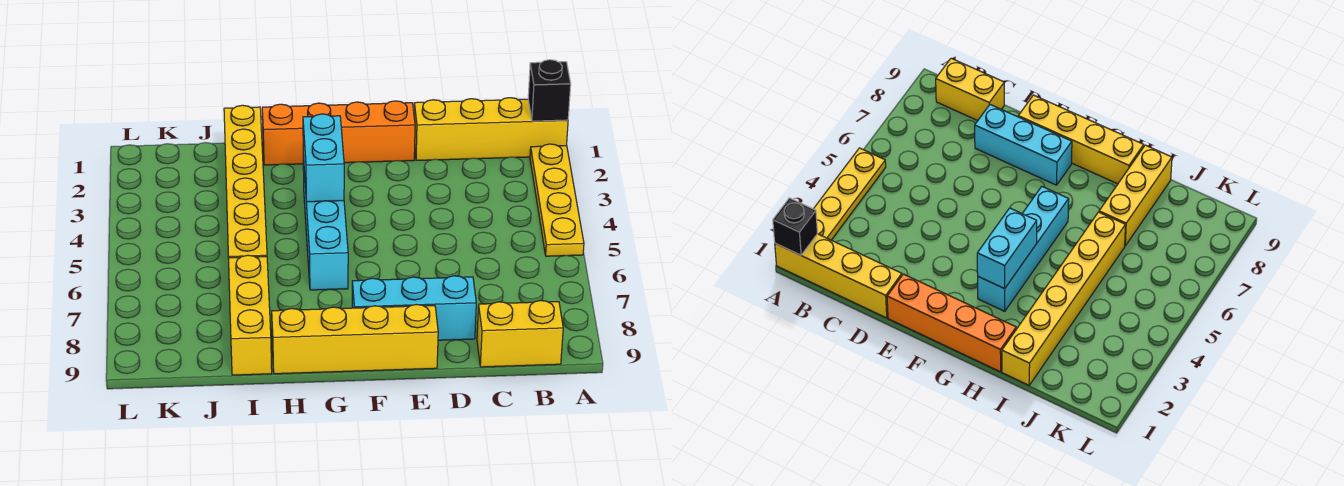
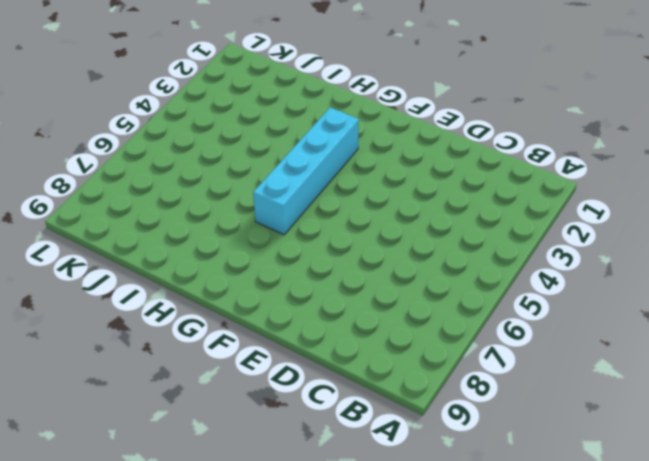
none -> yellow brick A1:D1 level 1
none -> yellow plate A2:A5 level 1

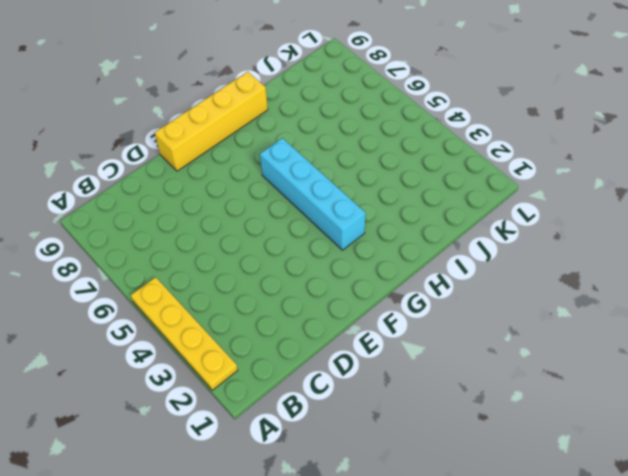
none -> yellow brick A1:D1 level 1
none -> yellow brick B9:C9 level 1

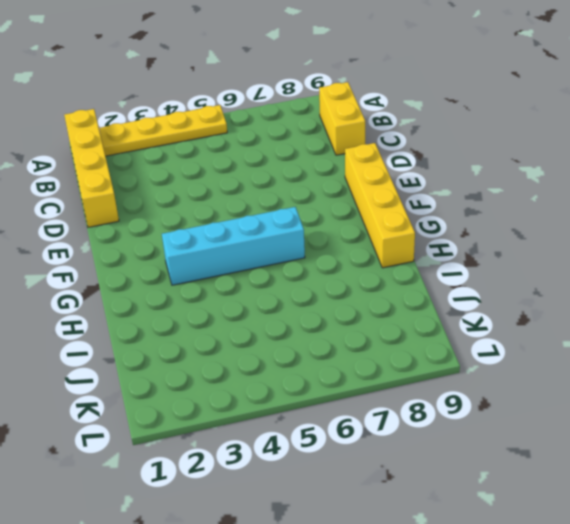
none -> cyan brick D8:F8 level 1
none -> orange brick E1:H1 level 1

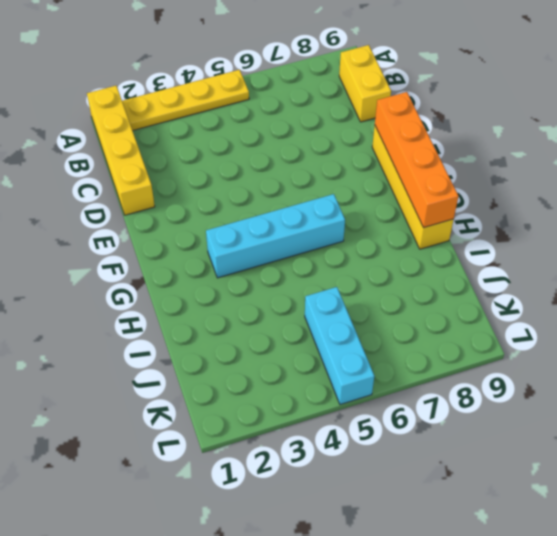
orange brick E9:H9 level 2 -> orange brick E1:H1 level 1
cyan brick J5:L5 level 1 -> cyan brick D8:F8 level 1
none -> yellow brick I1:I6 level 1
none -> yellow brick I7:I9 level 1

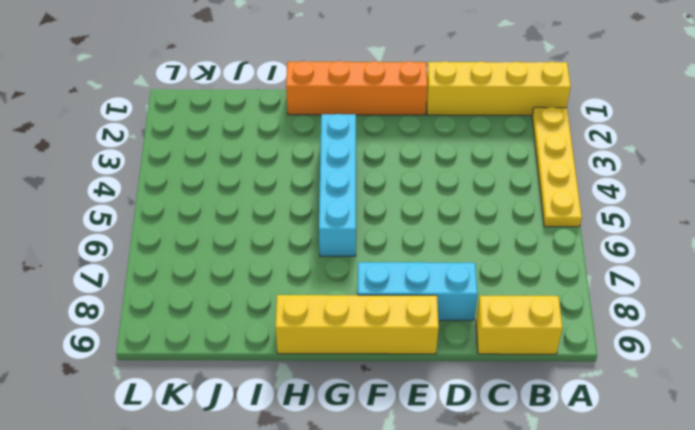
none -> yellow brick I1:I6 level 1
none -> yellow brick I7:I9 level 1

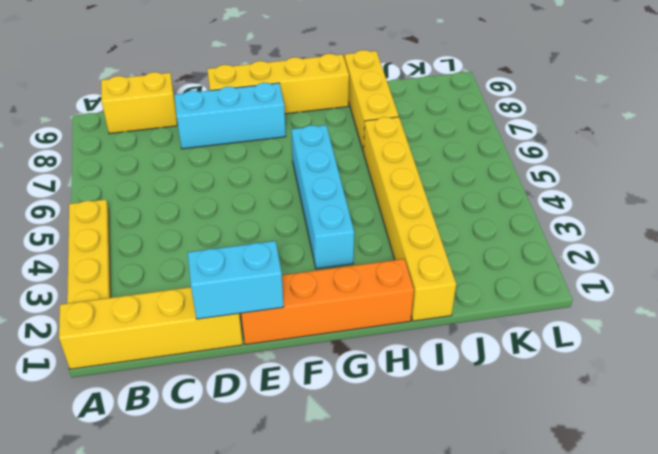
cyan brick D1:E1 level 2 -> cyan brick G3:G4 level 2
none -> black brick A1 level 2

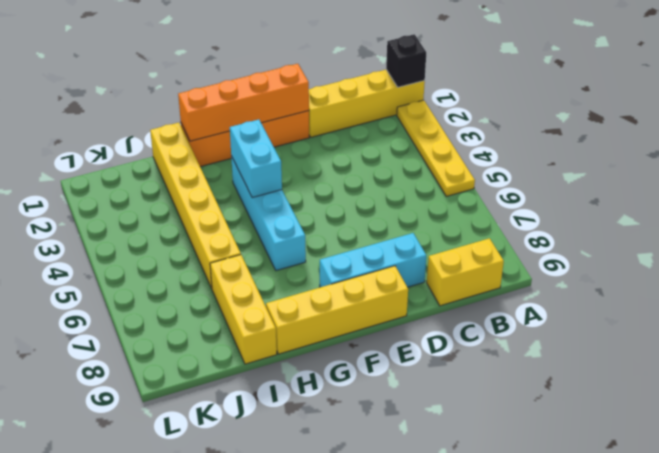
orange brick E1:H1 level 2 -> none

